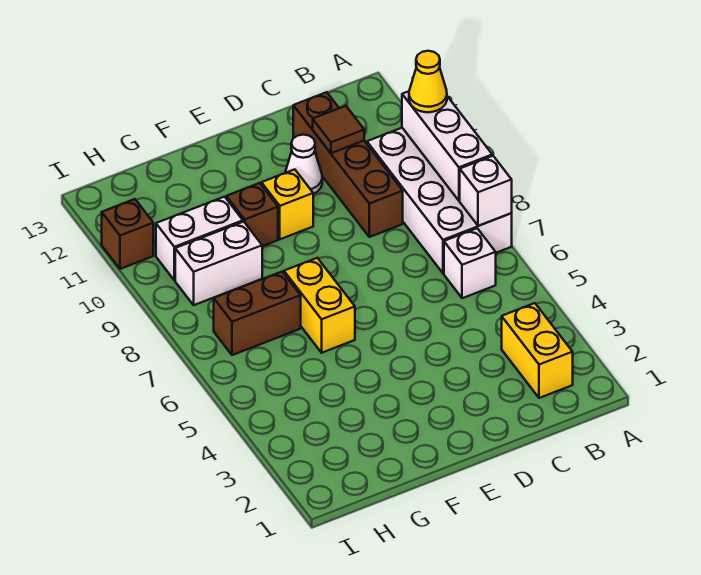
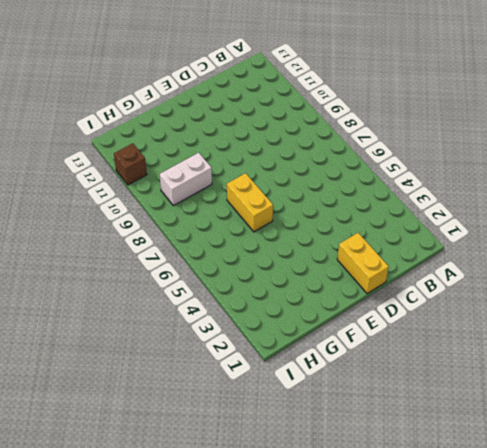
yellow brick D1:D2 level 1 -> yellow brick B2:B3 level 1
none -> white brick A7:B10 level 1
none -> white brick B6 level 1
none -> brown brick C9:C12 level 1

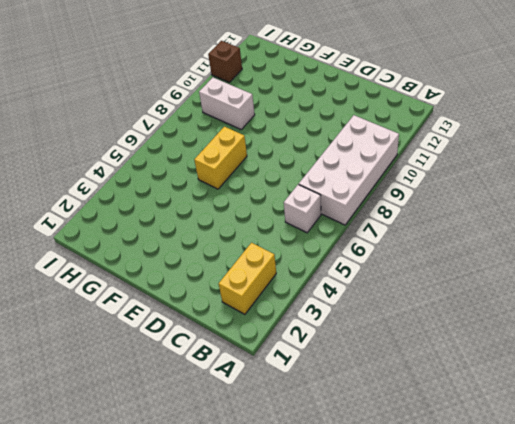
none -> brown brick C9:C12 level 1
none -> white cone D11 level 1
none -> yellow brick E10 level 1

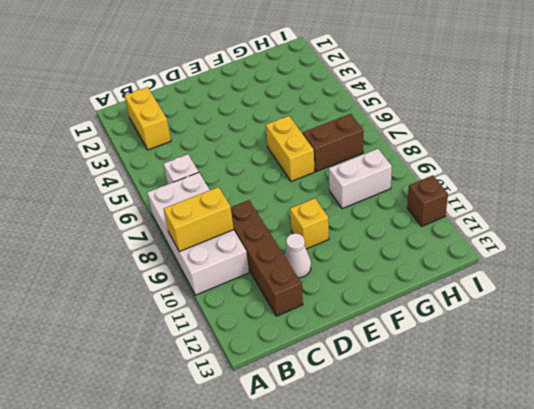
yellow brick A9:B9 level 2 -> white brick A8:A10 level 2
none -> brown brick F10 level 1
none -> white brick G10:H10 level 1
none -> white brick A7 level 2

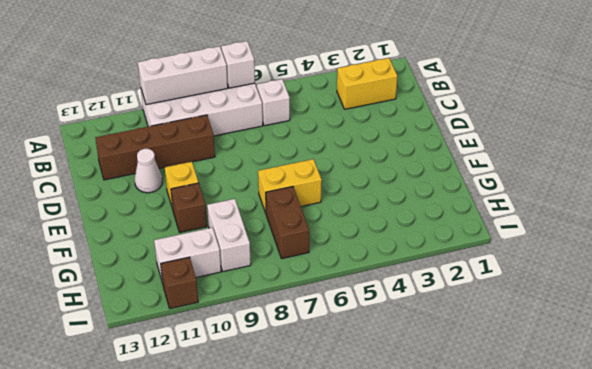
white brick H10:H11 level 1 -> white brick G10:H10 level 1
none -> brown tile C11 level 2
none -> yellow cone A10 level 3

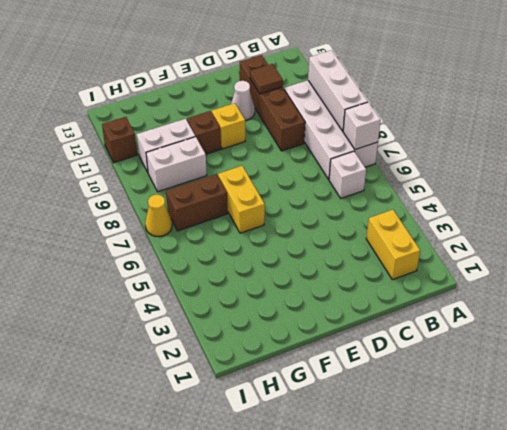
yellow cone I7 level 1 -> yellow cone A10 level 3

